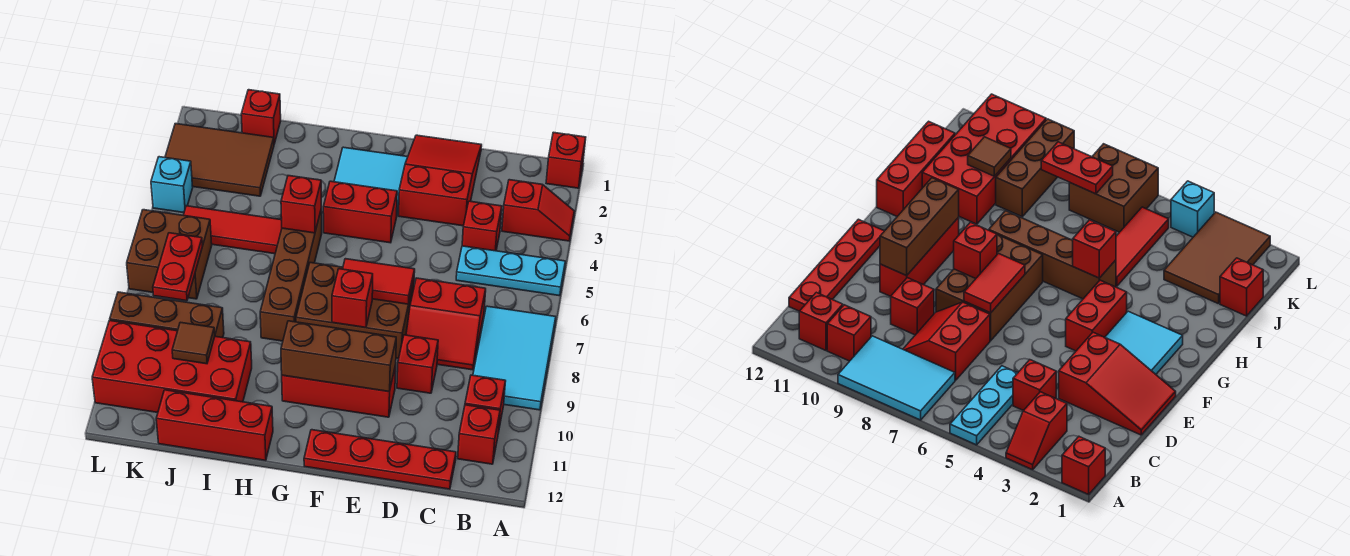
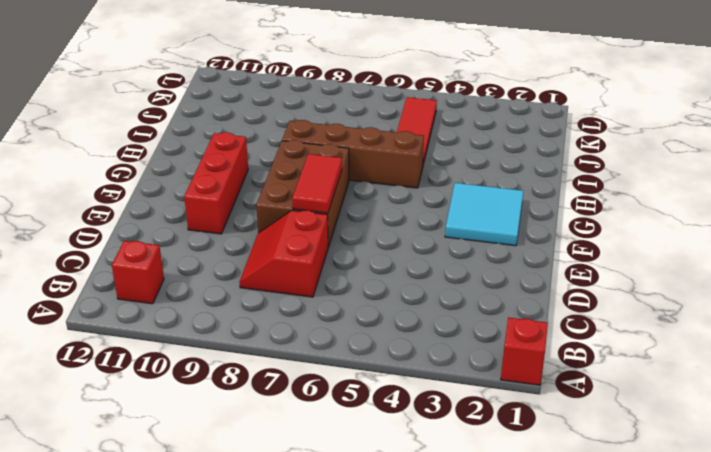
none -> red slope A3:B3 level 1 top B
none -> cyan plate A5:C5 level 1
none -> cyan tile A7:B9 level 1
none -> red brick B10 level 1

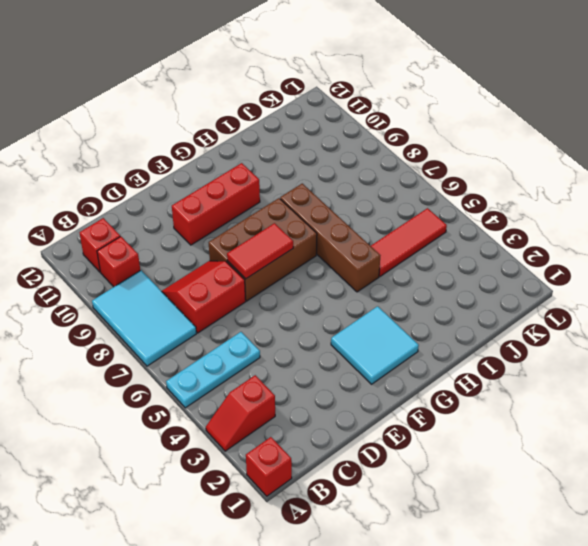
none -> red brick C4 level 1
none -> red plate C12:F12 level 1
none -> red slope D1:E3 level 1 top 3
none -> red brick D9 level 1

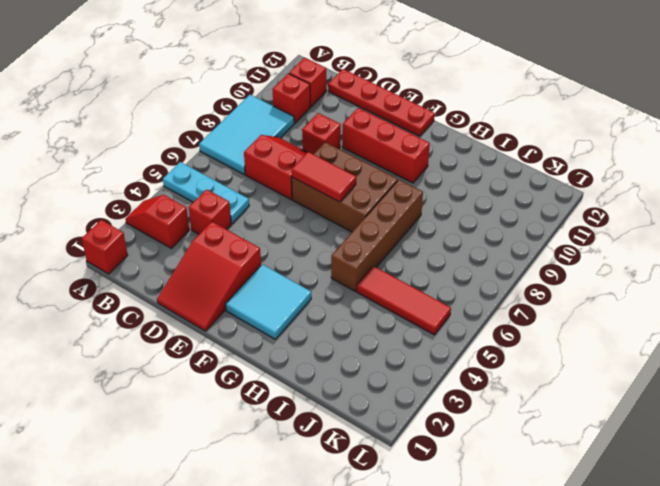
none -> red brick F4:G4 level 1
none -> red brick H12:J12 level 1
none -> red brick I10:L11 level 1
none -> red brick J1 level 1

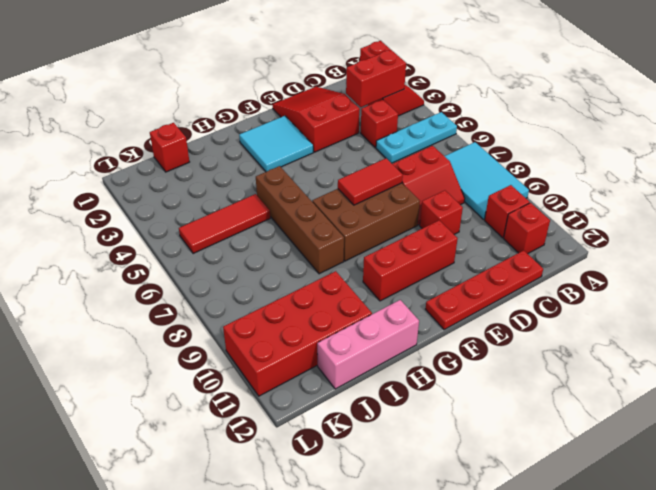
red brick B3:C3 level 2 -> red brick F4:G4 level 1
pink brick H12:J12 level 1 -> red brick H12:J12 level 1
none -> brown tile J2:L3 level 1
none -> brown brick J9:L9 level 1
none -> brown brick K6:L7 level 1
none -> cyan brick L4 level 1

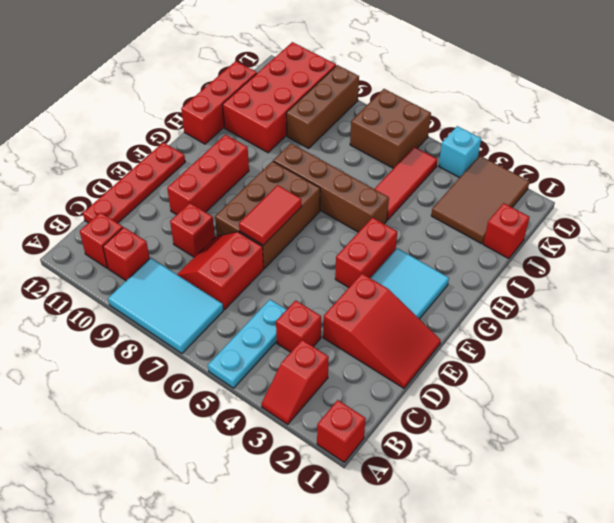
none -> brown brick E10:G10 level 2
none -> red brick F8 level 2
none -> red brick H5 level 2
none -> brown tile J10 level 2

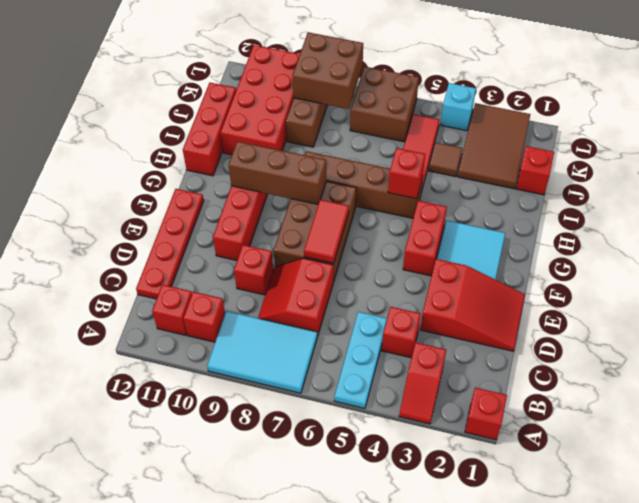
brown brick G8:G10 level 2 -> brown brick E10:G10 level 2
brown tile J4 level 1 -> brown tile J10 level 2
brown brick K8:L9 level 2 -> red plate K7:K8 level 2
none -> red brick F8 level 2

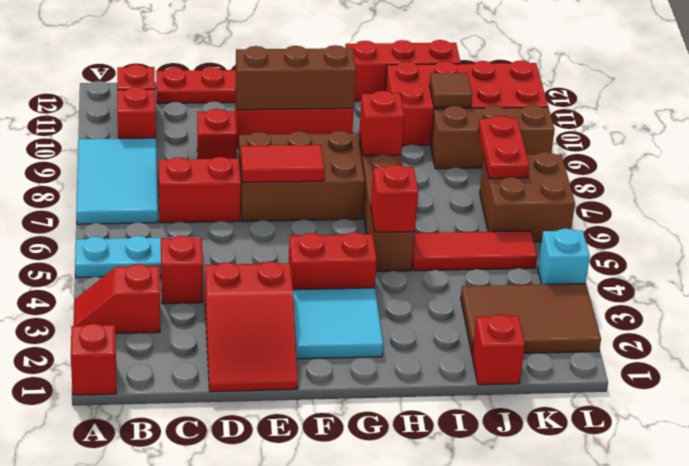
red brick H8 level 2 -> red brick F8 level 2

